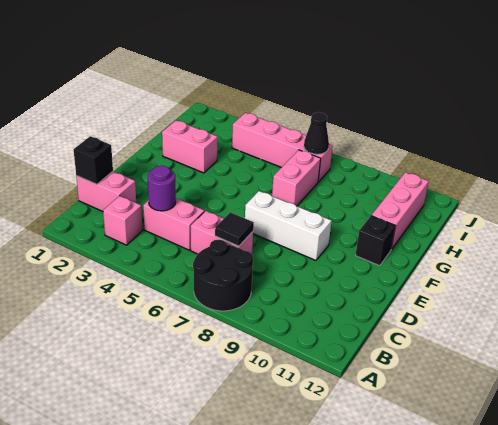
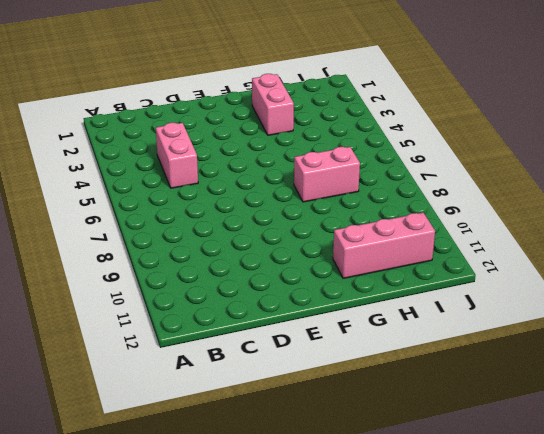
none -> black round brick A7:B8 level 1
none -> pink brick B3 level 1
none -> pink brick C1:C2 level 1

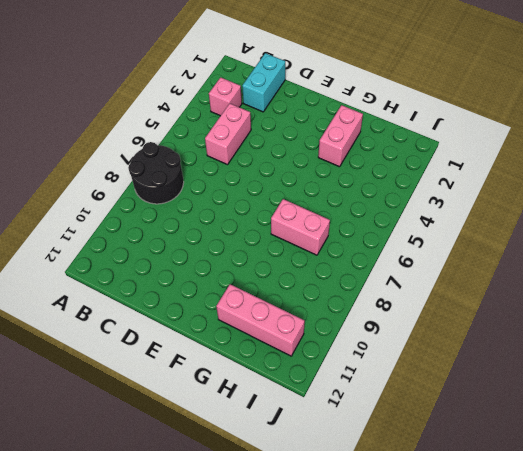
cyan brick C1:C2 level 1 -> pink brick C1:C2 level 1
none -> pink brick C6:C7 level 1
none -> white brick E7:E9 level 1
none -> black brick F11 level 1

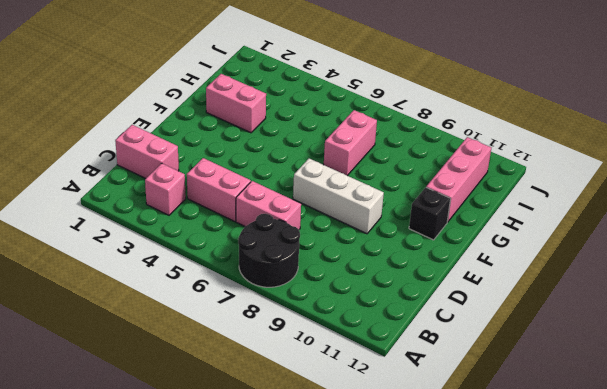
none -> pink brick I4:I7 level 1
none -> black brick C1 level 2
none -> purple round brick C4 level 2

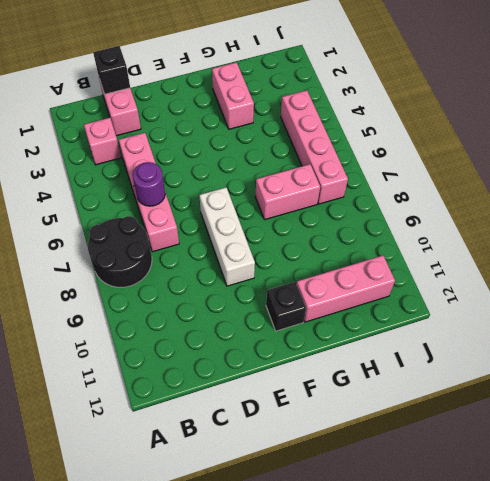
purple round brick C6 level 2 -> purple round brick C4 level 2
none -> black tile C7 level 2
none -> black cone I7 level 2

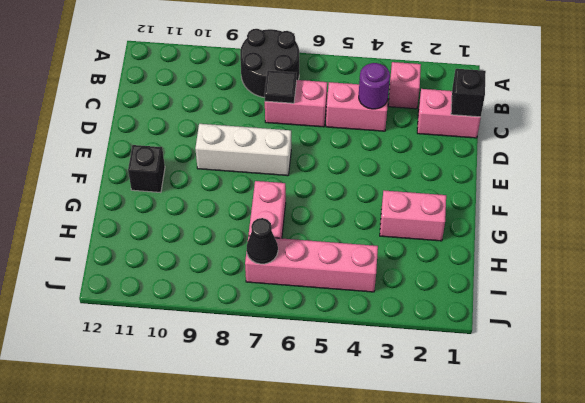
none -> pink brick G11:I11 level 1

